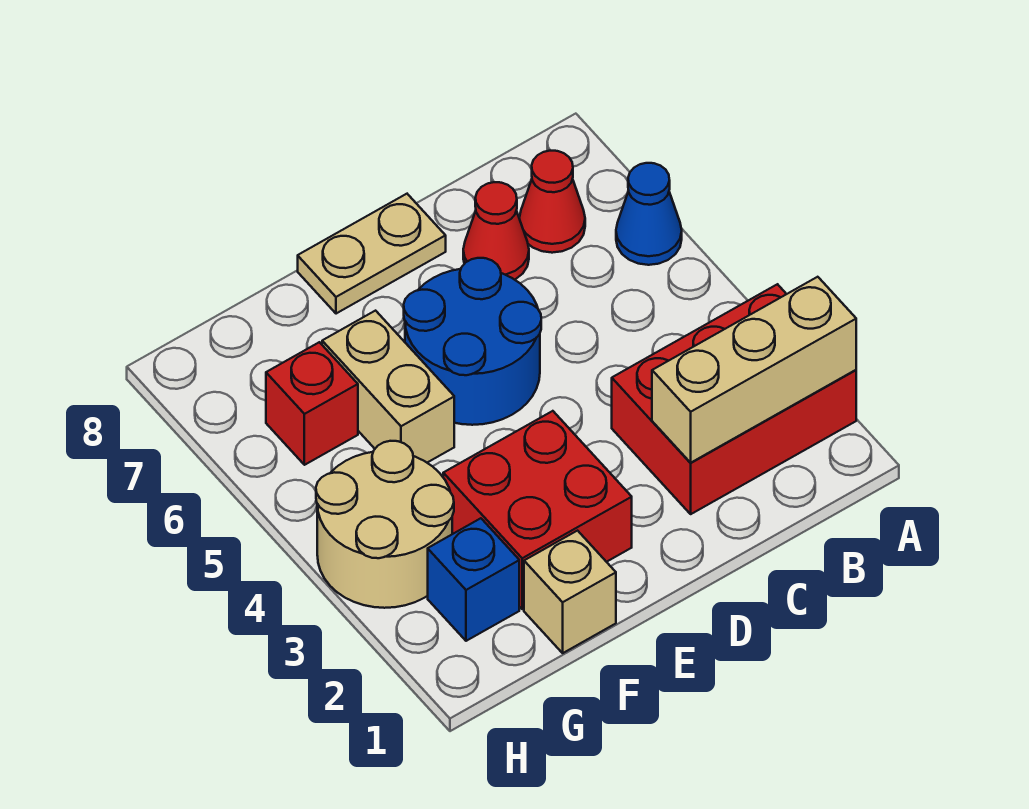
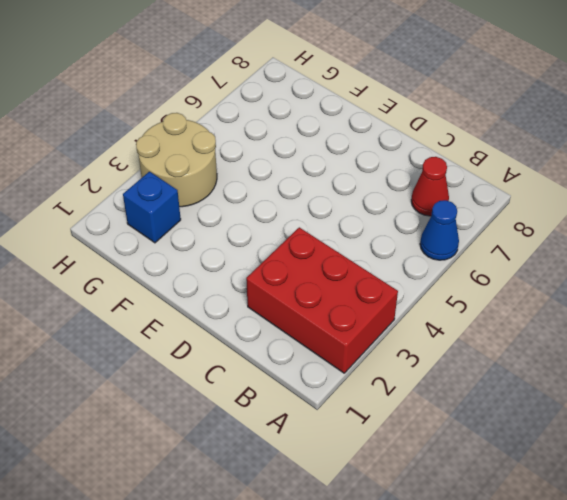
none -> red cone C7 level 1
none -> blue round brick D5:E6 level 1
none -> tan plate D8:E8 level 1

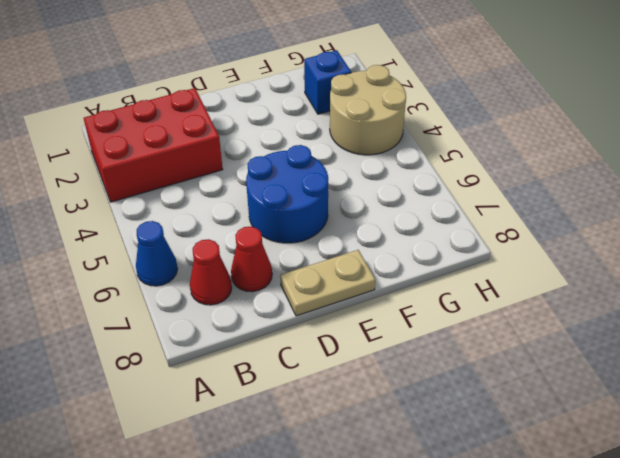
none -> red brick E2:F3 level 1
none -> tan brick F1 level 1
none -> tan brick F5:F6 level 1

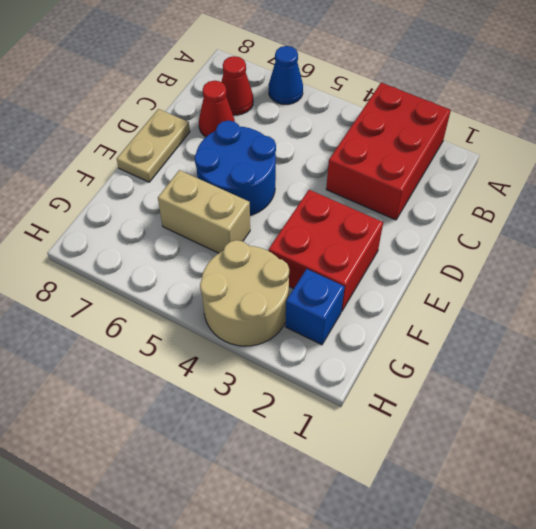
none -> tan brick F1 level 1
none -> red brick G6 level 1
none -> tan brick A2:C2 level 2

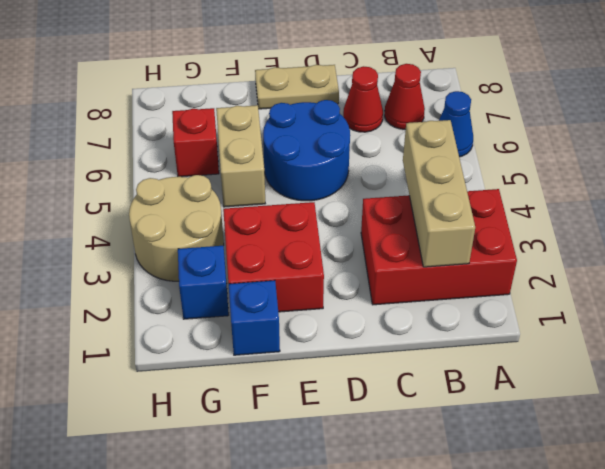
tan brick B2:B4 level 2 -> tan brick A2:C2 level 2
blue brick F1 level 1 -> tan brick F1 level 1

